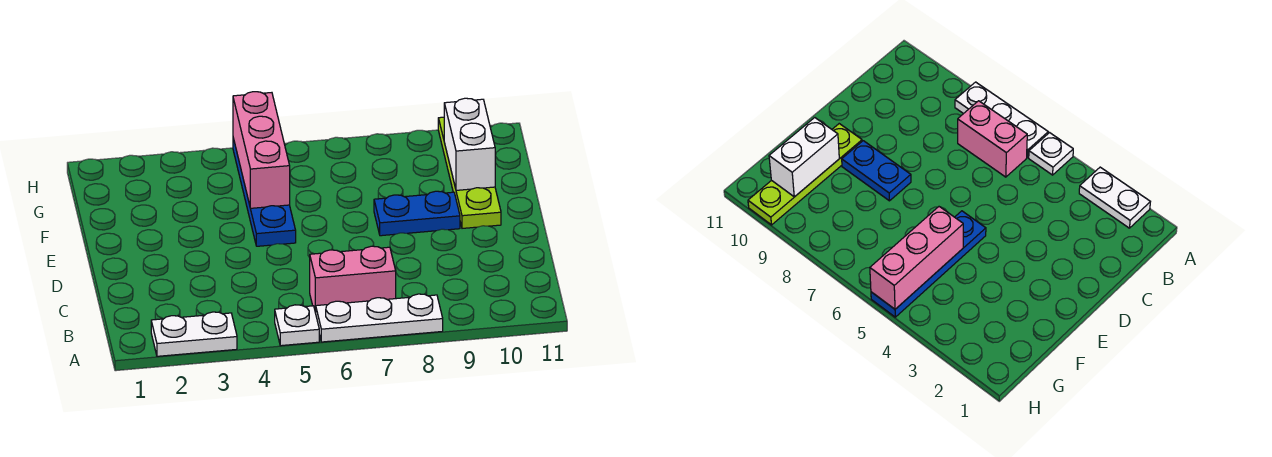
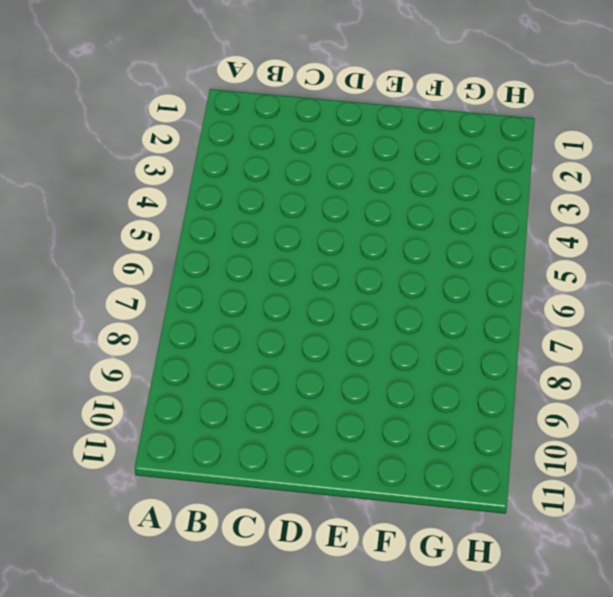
none -> white plate A2:A3 level 1
none -> white plate A5 level 1

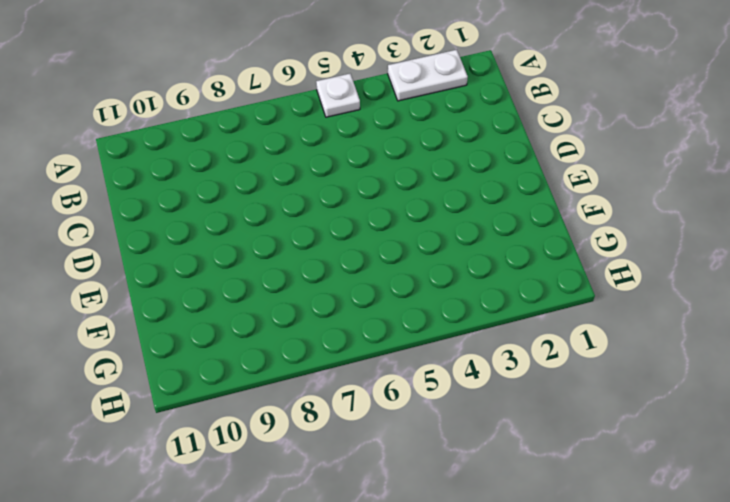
none -> white plate A6:A8 level 1
none -> pink brick B6:B7 level 1

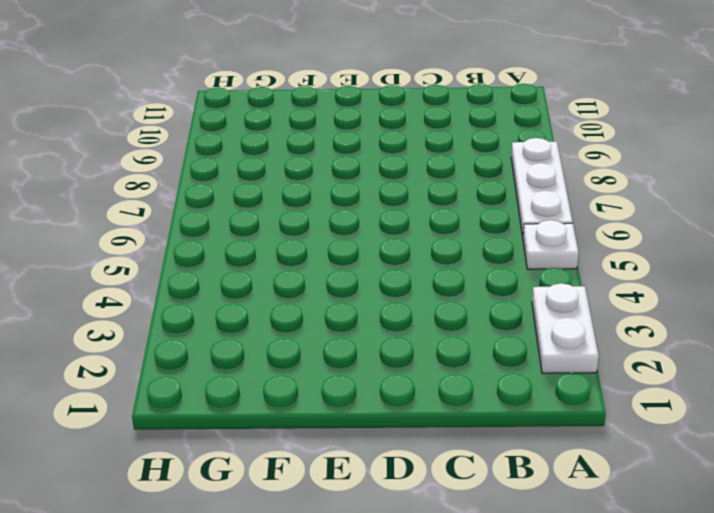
none -> pink brick B6:B7 level 1
none -> blue plate E5:H5 level 1

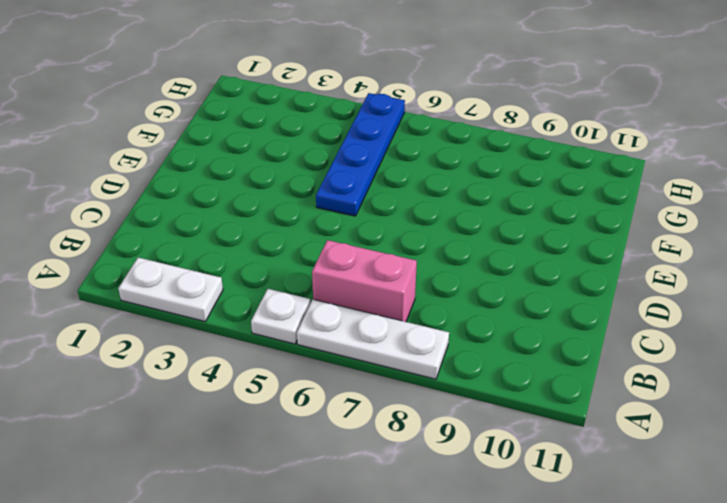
none -> blue plate E8:E9 level 1
none -> lime plate E10:H10 level 1

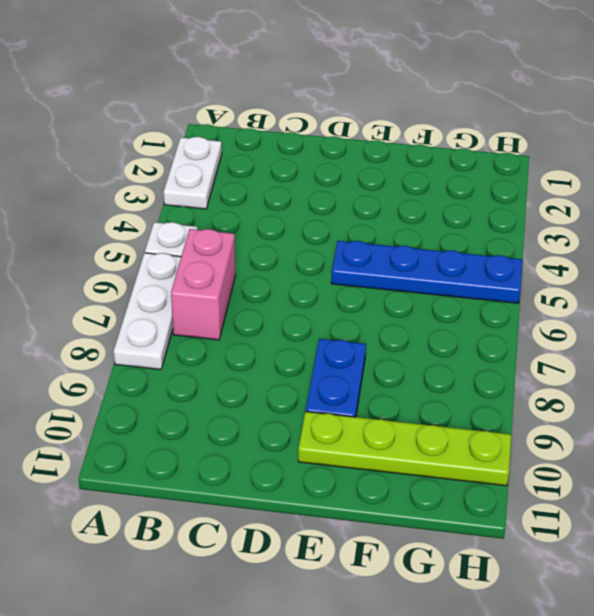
none -> pink brick F5:H5 level 2
none -> white brick F10:G10 level 2

